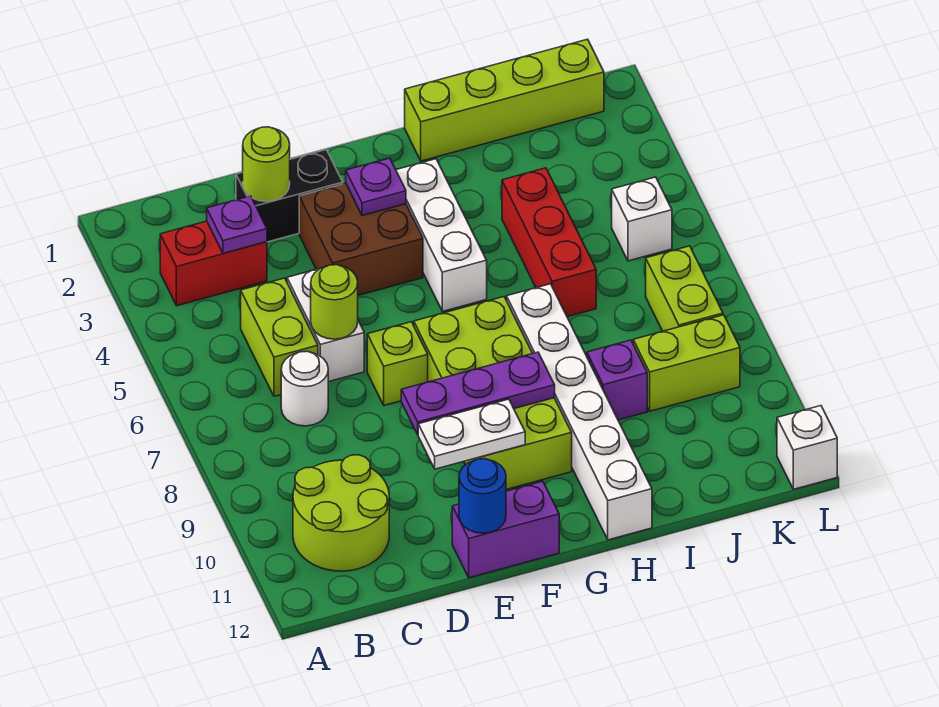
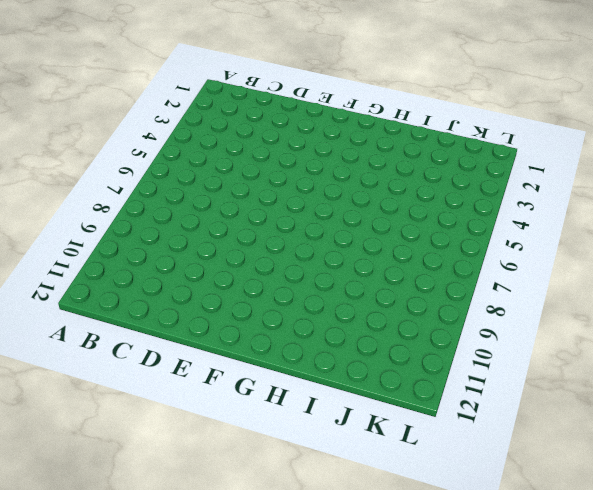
none -> red brick B3:C3 level 1
none -> lime round brick B10:C11 level 1
none -> lime brick C5:C6 level 1

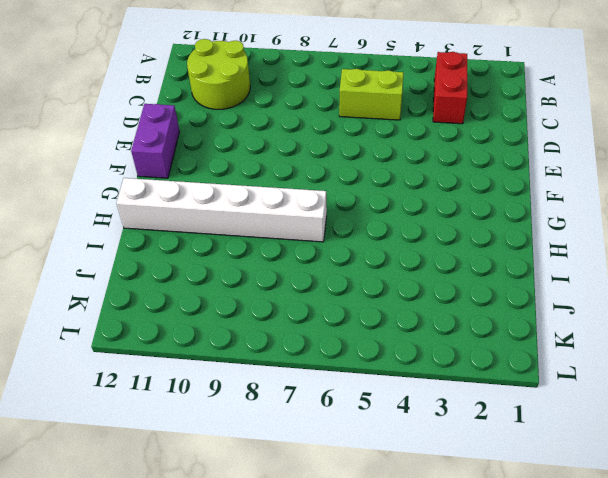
none -> white round brick C7 level 1
none -> black brick D2:E2 level 1
none -> white brick D5:D6 level 1

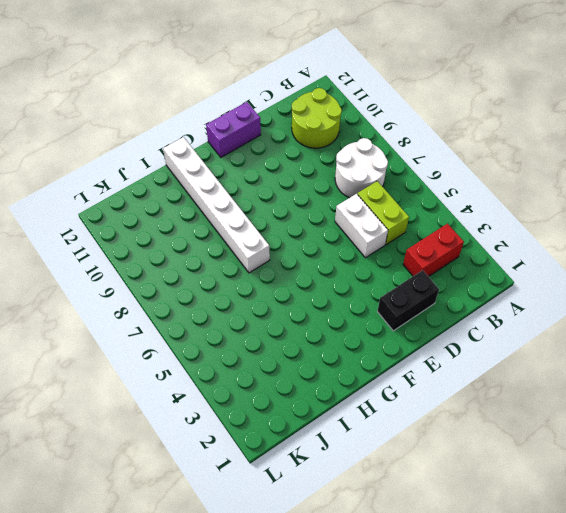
white round brick B7:C8 level 1 -> white round brick C7 level 1
none -> brown brick E3:F4 level 1
none -> lime brick E7 level 1
none -> lime brick F7:G10 level 1

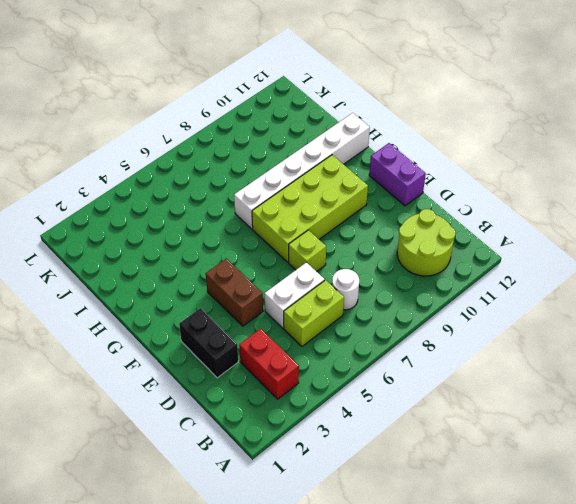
brown brick E4:F4 level 1 -> brown brick E3:F4 level 1
none -> white brick G3:G5 level 1
none -> lime brick H1:K1 level 1
none -> red brick I4:I6 level 1

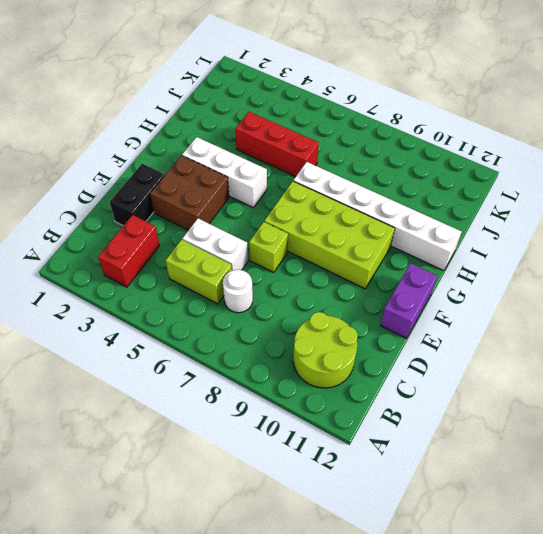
none -> lime brick H1:K1 level 1
none -> purple brick I9 level 1
none -> lime brick J9:K9 level 1

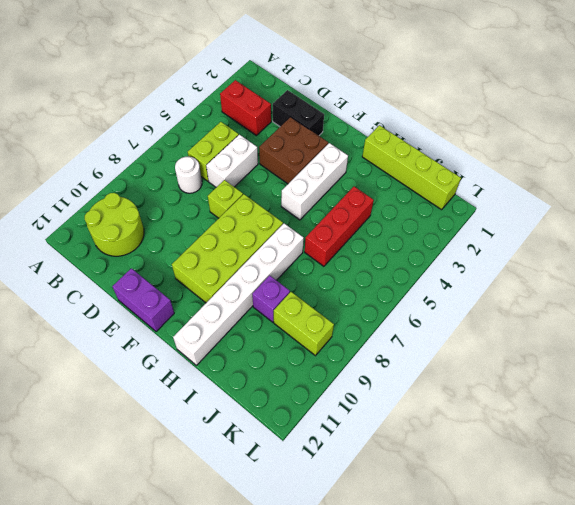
none -> white brick K5 level 1
none -> lime brick K7:K8 level 1
none -> white brick L12 level 1

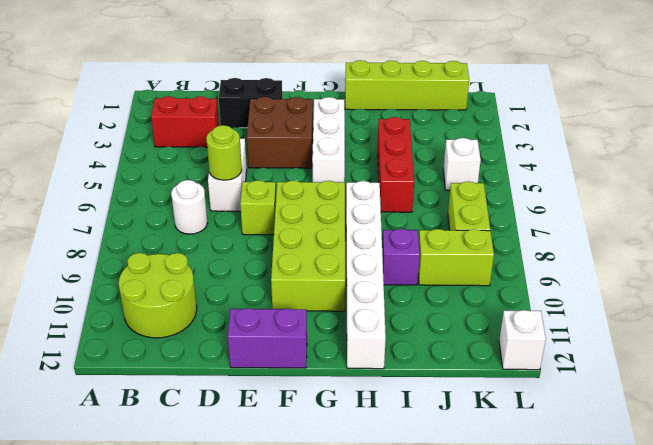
none -> lime brick C5:C6 level 1
none -> purple plate C3 level 2
none -> lime round brick D2 level 2

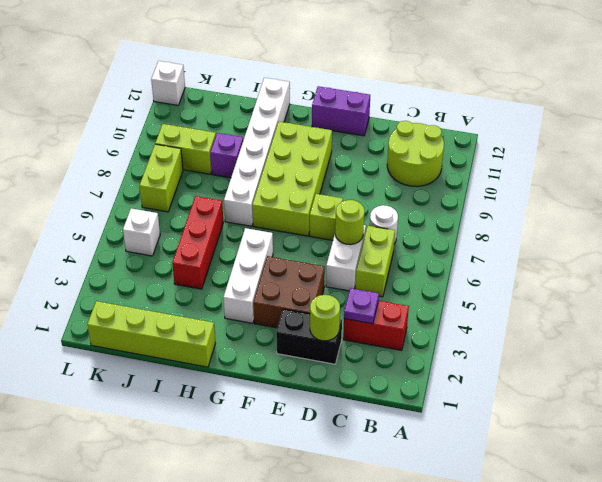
none -> purple plate E9:G9 level 2
none -> white plate E10:F10 level 2
none -> blue round brick E12 level 2

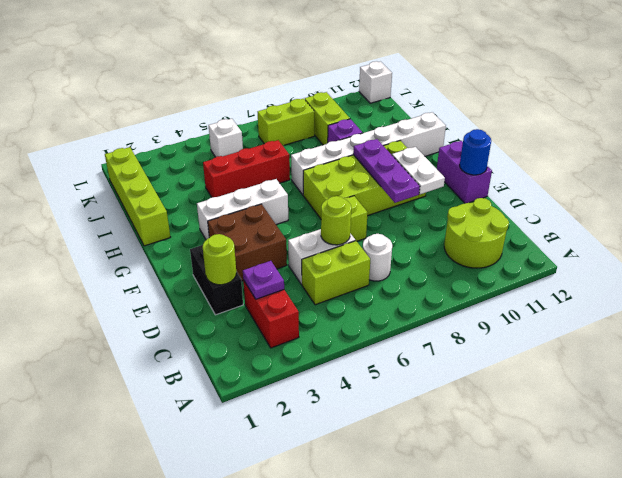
none -> purple plate F3 level 2

